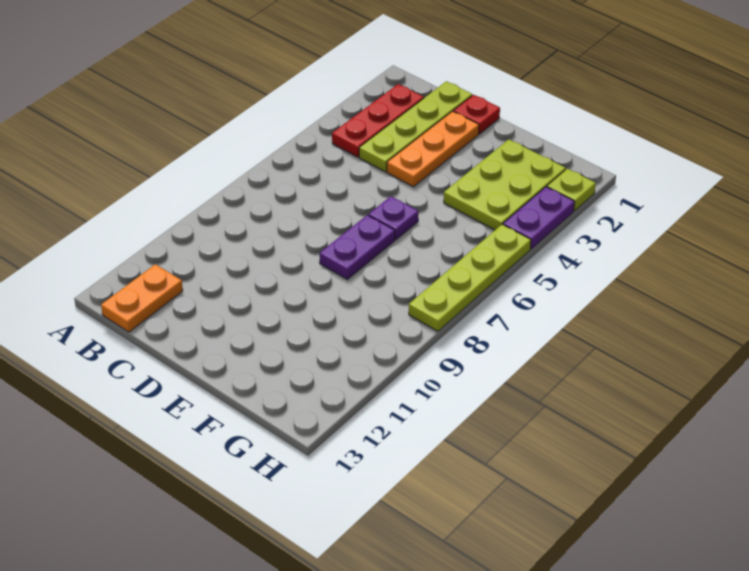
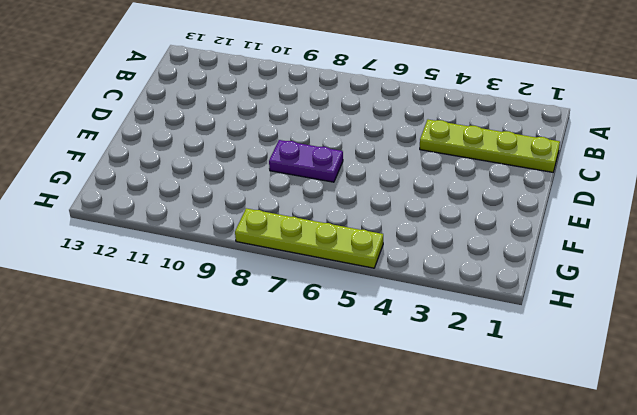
none -> red plate B2:B4 level 1
none -> orange plate B12:B13 level 1

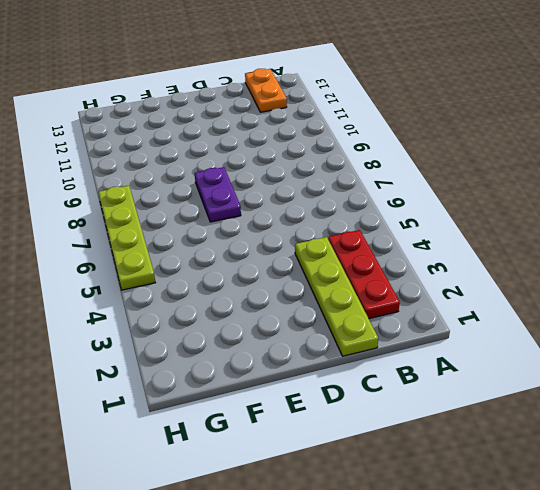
none -> red plate D1 level 1
none -> orange plate D2:D4 level 1

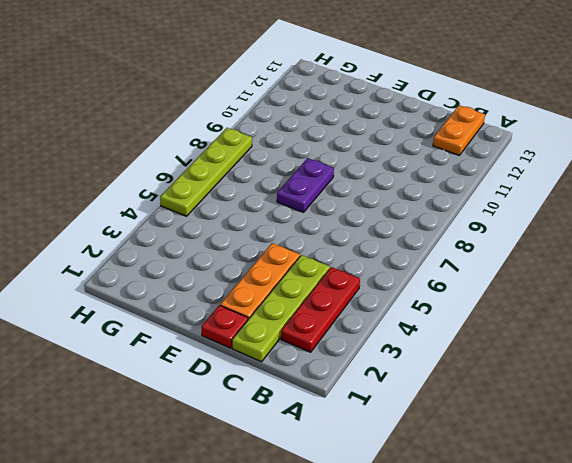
none -> purple plate E6 level 1
none -> lime plate F2:G4 level 1

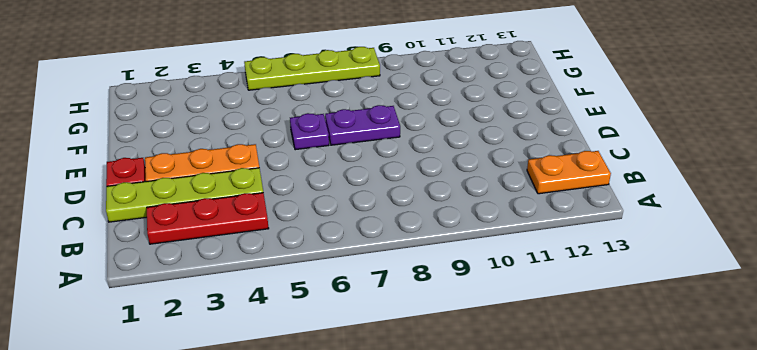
none -> lime plate F2:G4 level 1
none -> lime plate H2 level 1

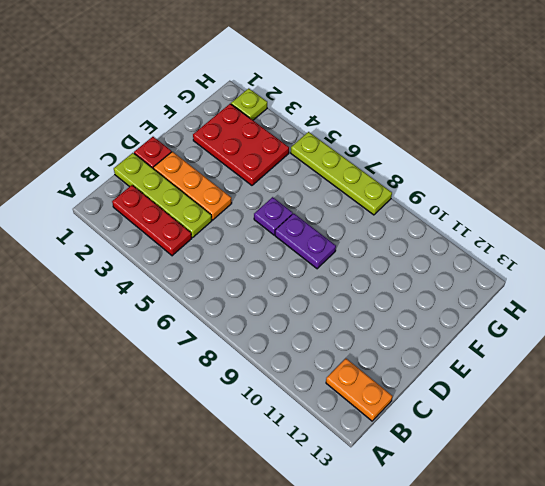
red plate F2:G4 level 1 -> lime plate F2:G4 level 1
none -> purple plate H3:H4 level 1

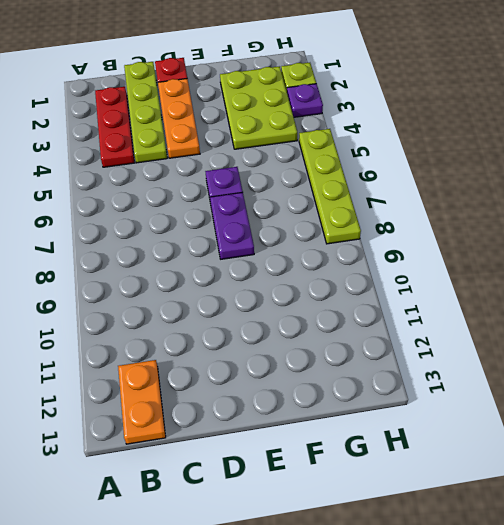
purple plate H3 level 1 -> purple plate H3:H4 level 1

